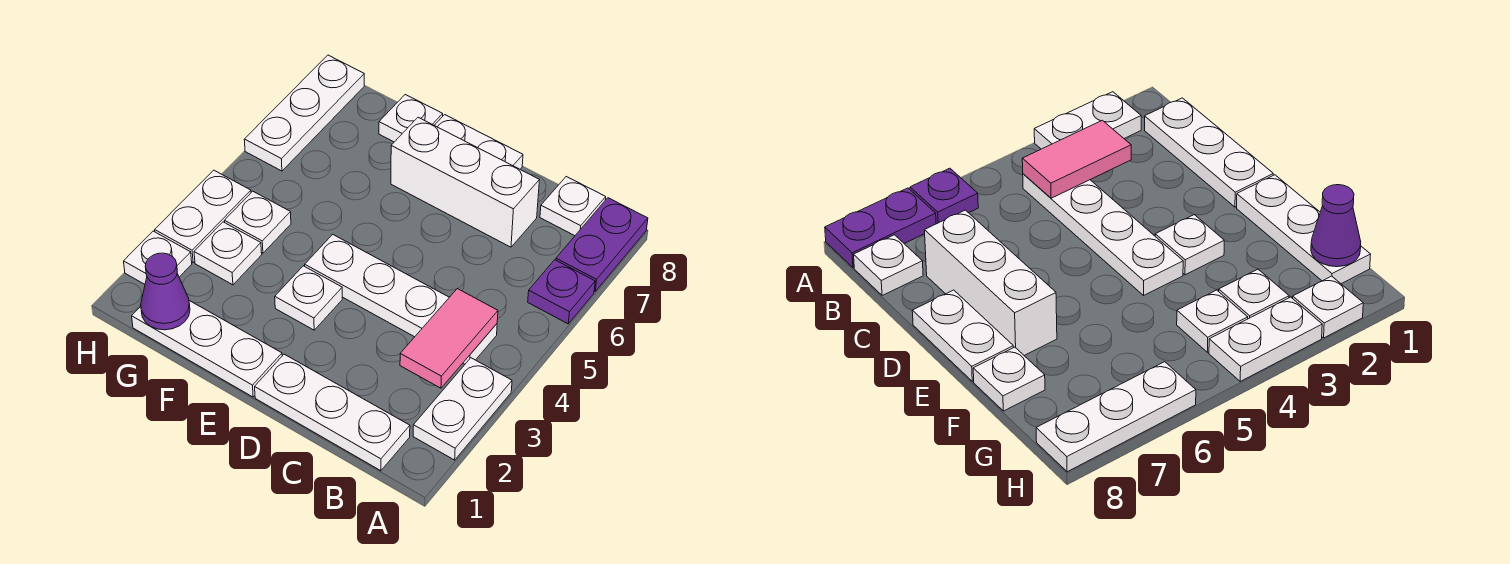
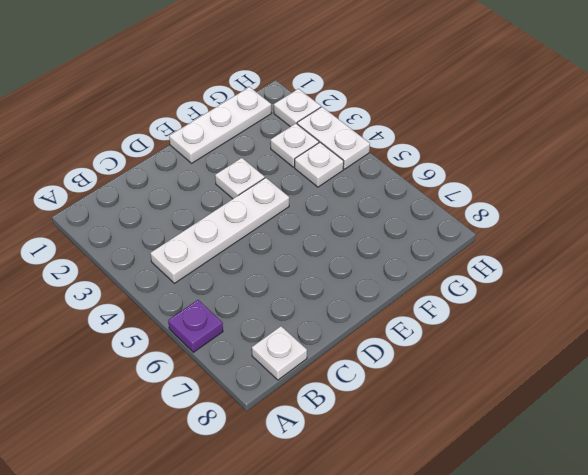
none -> white plate A2:A3 level 1
none -> purple plate A7:A8 level 1
none -> white plate B1:D1 level 1

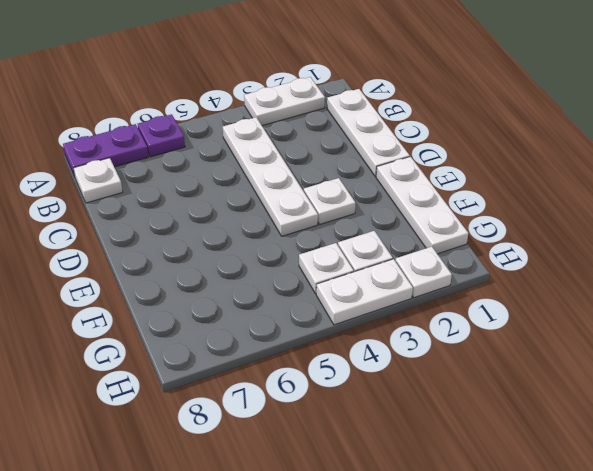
none -> white brick C7:E7 level 1
none -> white plate D8:E8 level 1
none -> white plate F8 level 1

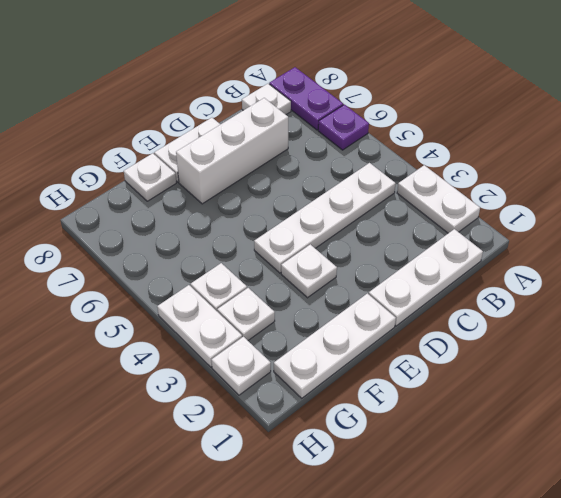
none -> white plate H6:H8 level 1
none -> pink tile B3:B4 level 2
none -> purple cone G1 level 2

